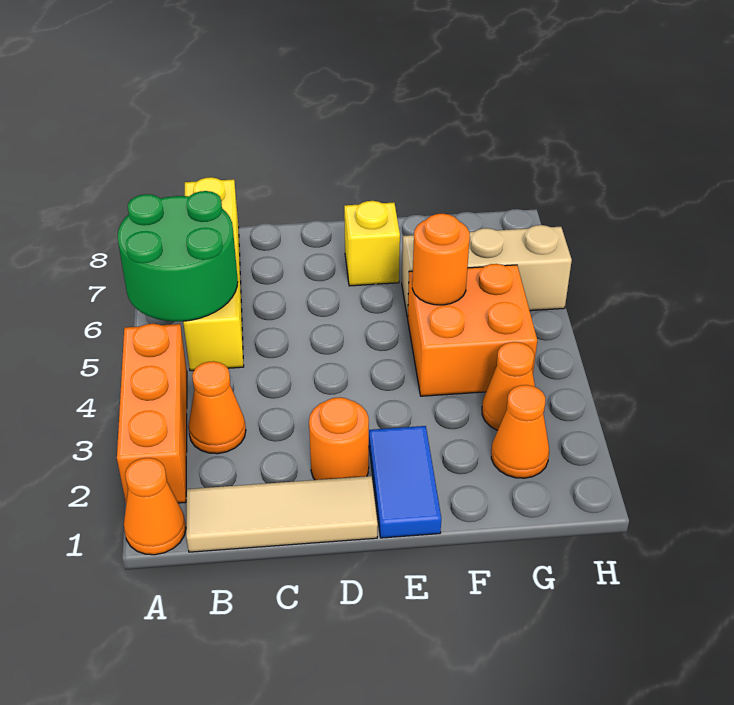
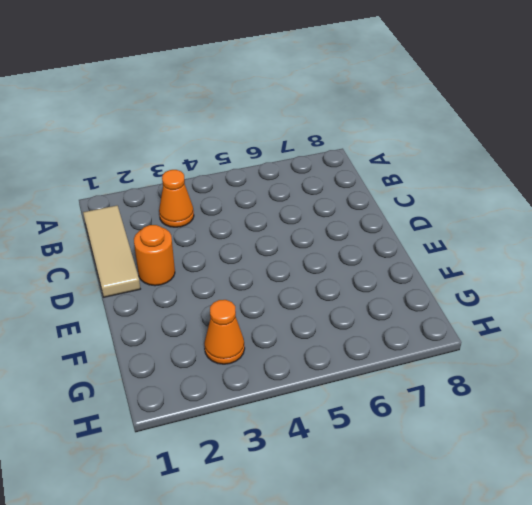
none -> orange cone A1 level 1
none -> orange brick A2:A4 level 1
none -> yellow brick B5:B8 level 1

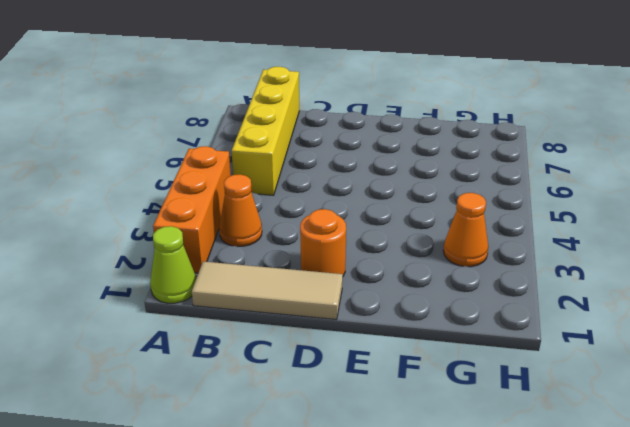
lime cone A1 level 1 -> orange cone A1 level 1
none -> blue tile E1:E2 level 1
none -> yellow brick E7 level 1
none -> orange brick F4:G5 level 1

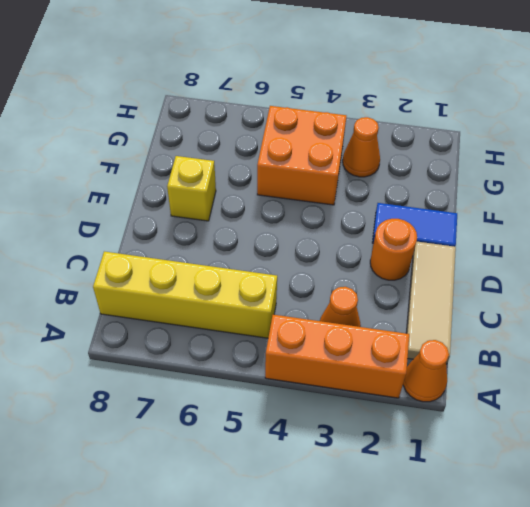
none -> tan brick F6:H6 level 1
none -> orange cone G2 level 1
none -> green round brick A5:B6 level 2

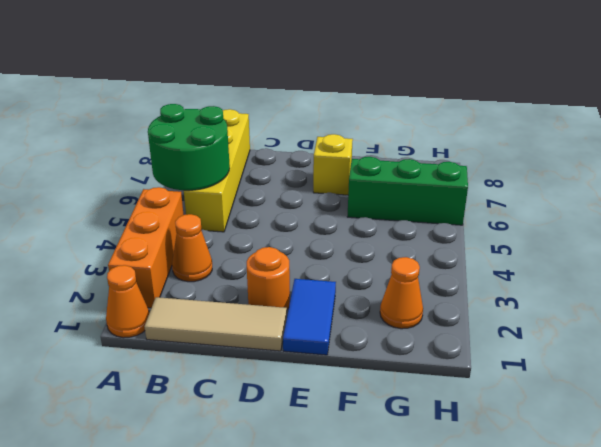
green brick F6:H6 level 1 -> tan brick F6:H6 level 1
none -> orange brick F4:G5 level 1
none -> orange cone G3 level 1
none -> orange round brick F5 level 2

